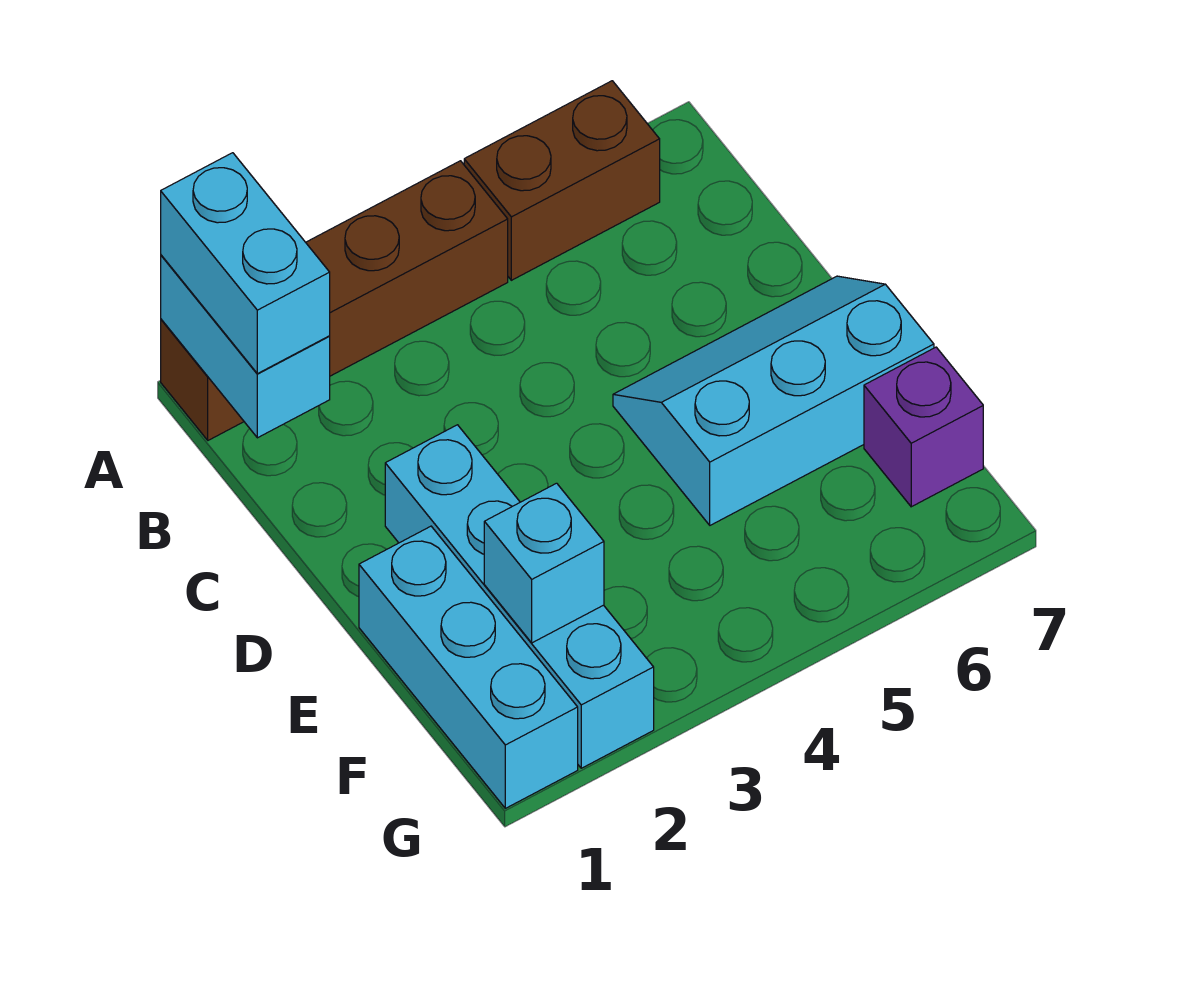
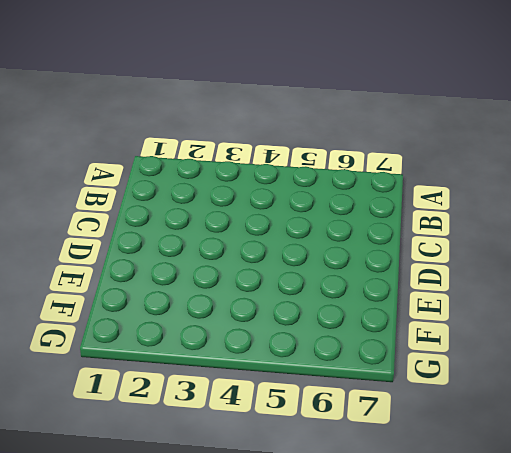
none -> brown brick A1:A4 level 1
none -> brown brick A5:A6 level 1

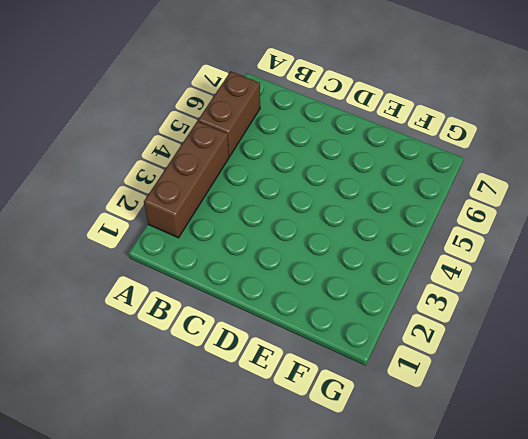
brown brick A2:A4 level 1 -> brown brick A1:A4 level 1
none -> cyan brick D2:G2 level 1
none -> cyan slope D5:E7 level 1 top E

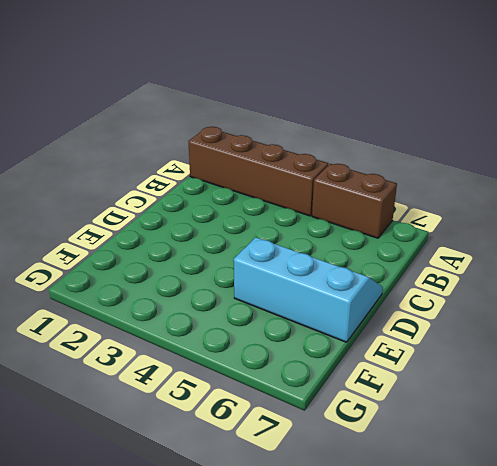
none -> cyan brick D2:G2 level 1
none -> cyan brick E1:G1 level 1

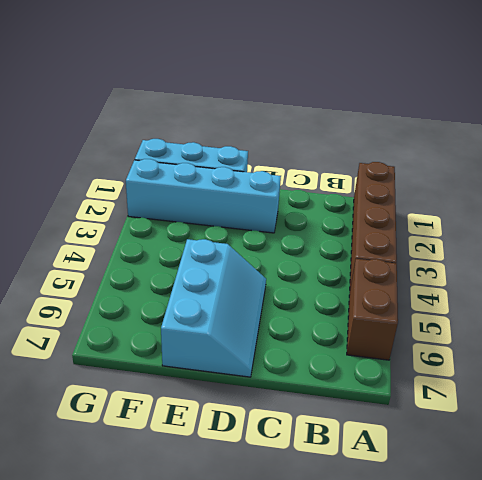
none -> purple brick F7 level 1
none -> cyan brick A1:B1 level 2

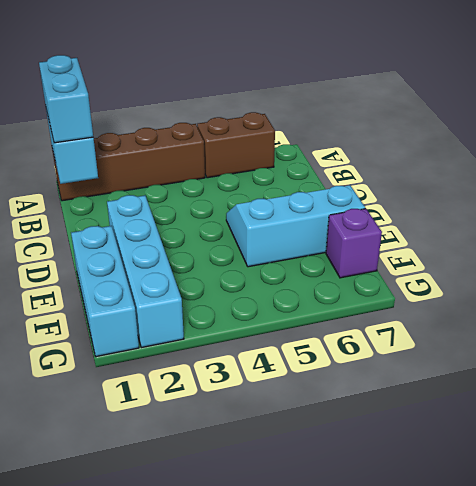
none -> cyan brick F2 level 2

